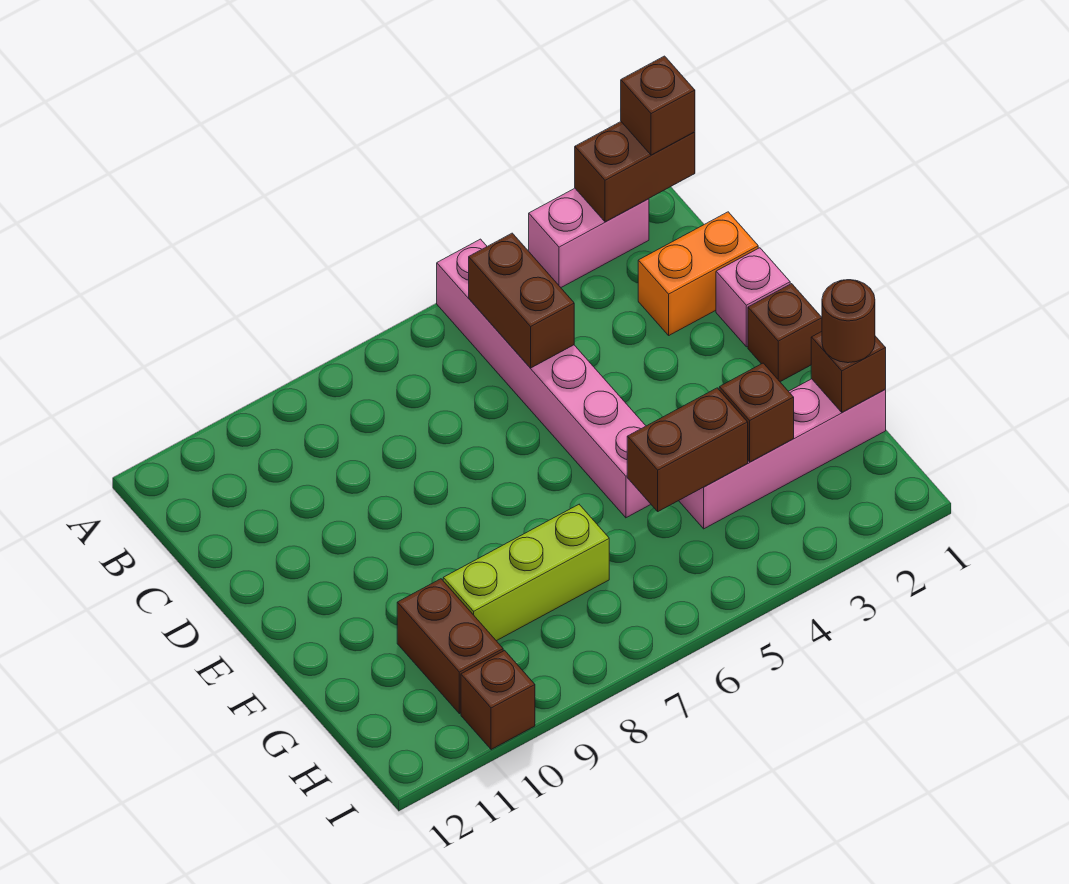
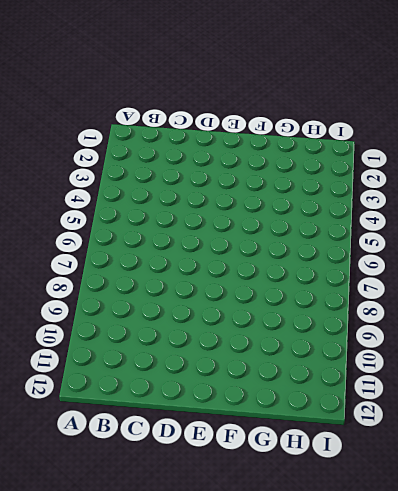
none -> pink brick A2:A3 level 1
none -> pink brick A5:F5 level 1
none -> orange brick C1:C2 level 1

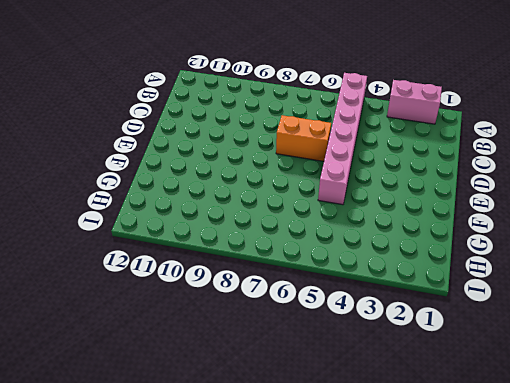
orange brick D6:D7 level 1 -> orange brick C1:C2 level 1
none -> pink brick D1 level 1
none -> brown brick E1 level 1
none -> pink brick G1:G4 level 1

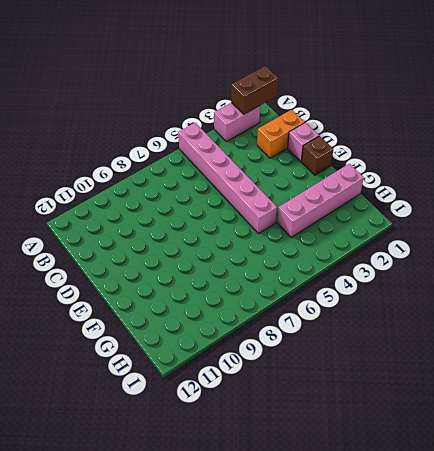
none -> lime brick G7:G9 level 1
none -> brown brick G10:H10 level 1
none -> brown brick I10 level 1

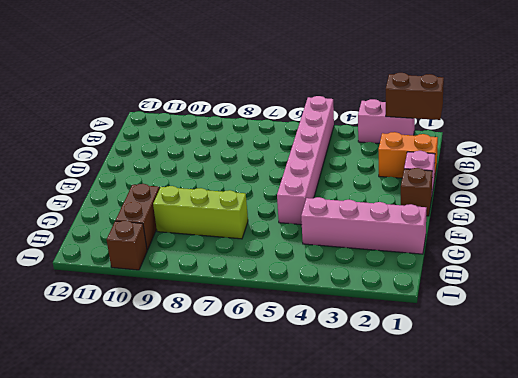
none -> brown brick B5:C5 level 2
none -> brown brick G1 level 2
none -> brown brick G3 level 2

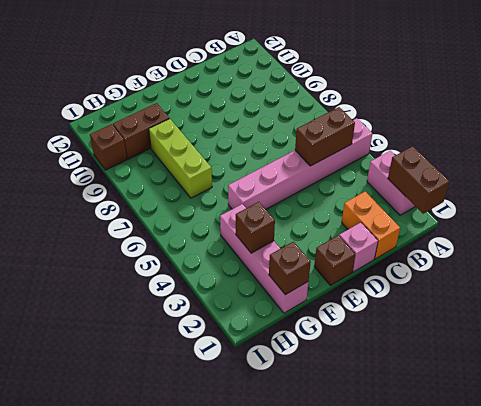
none -> brown brick G4:G5 level 2
none -> brown brick A1 level 3
none -> brown round brick G1 level 3

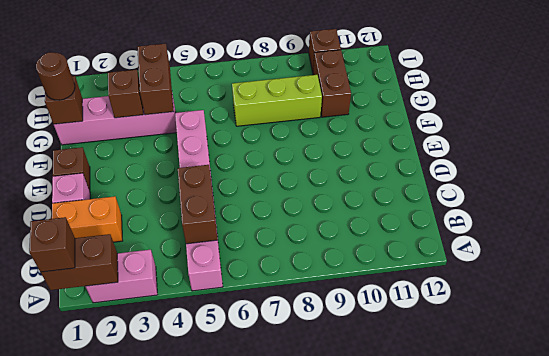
brown brick G4:H4 level 2 -> brown brick G4:G5 level 2

